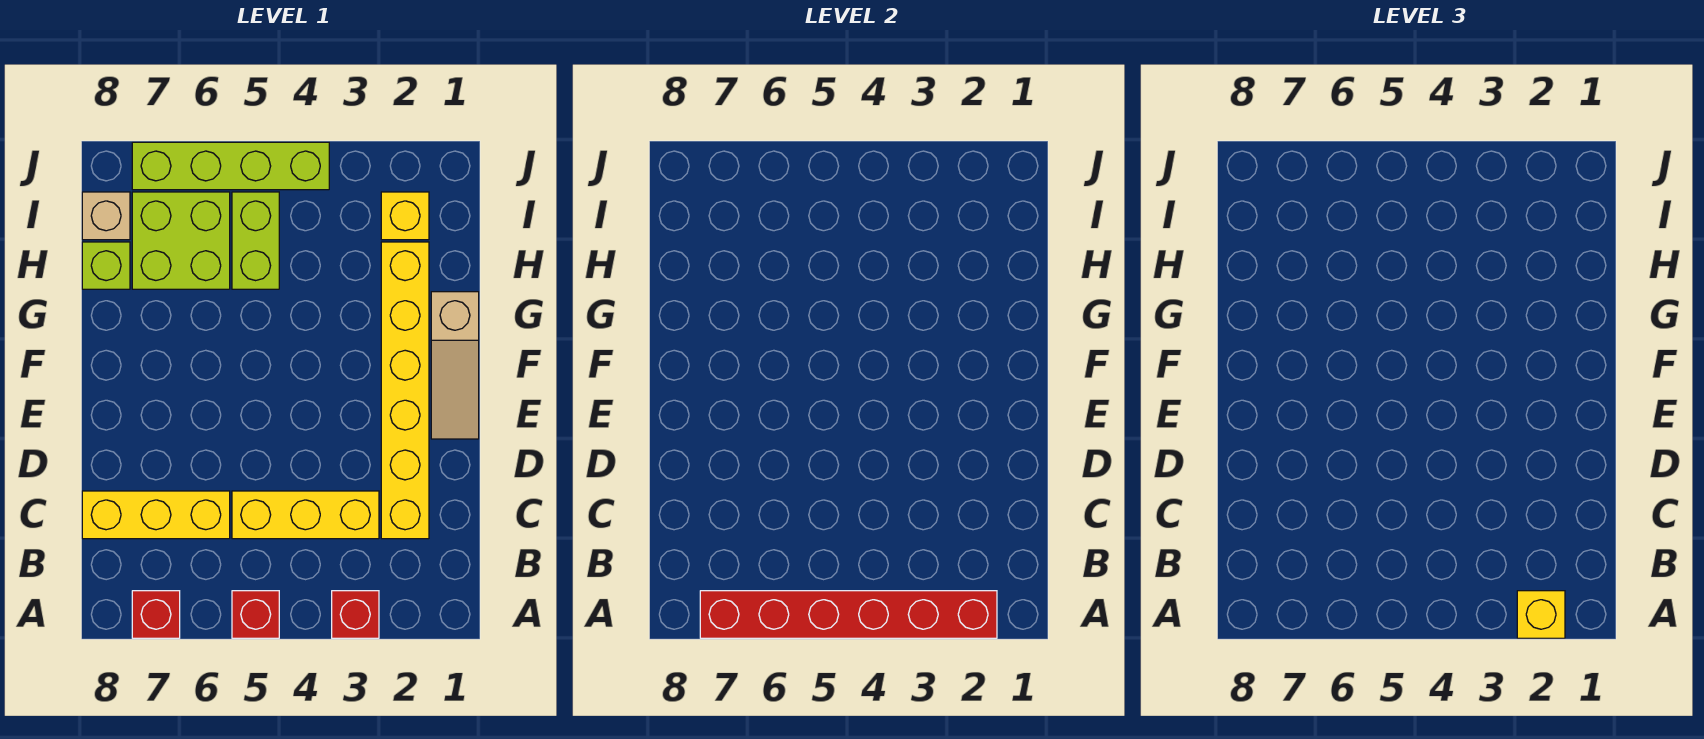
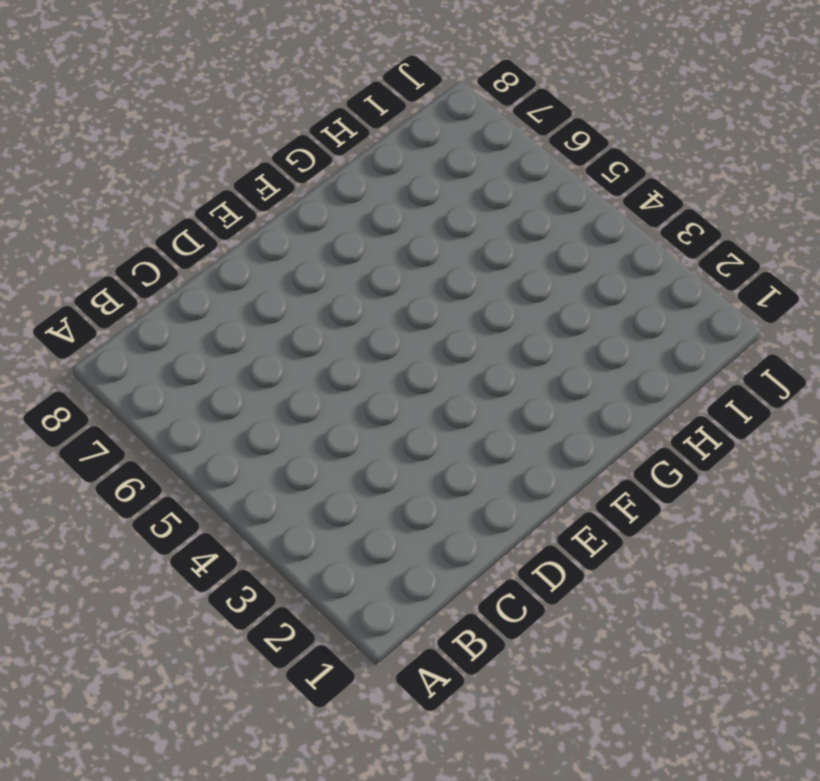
none -> red brick A3 level 1
none -> red brick A5 level 1
none -> red brick A7 level 1

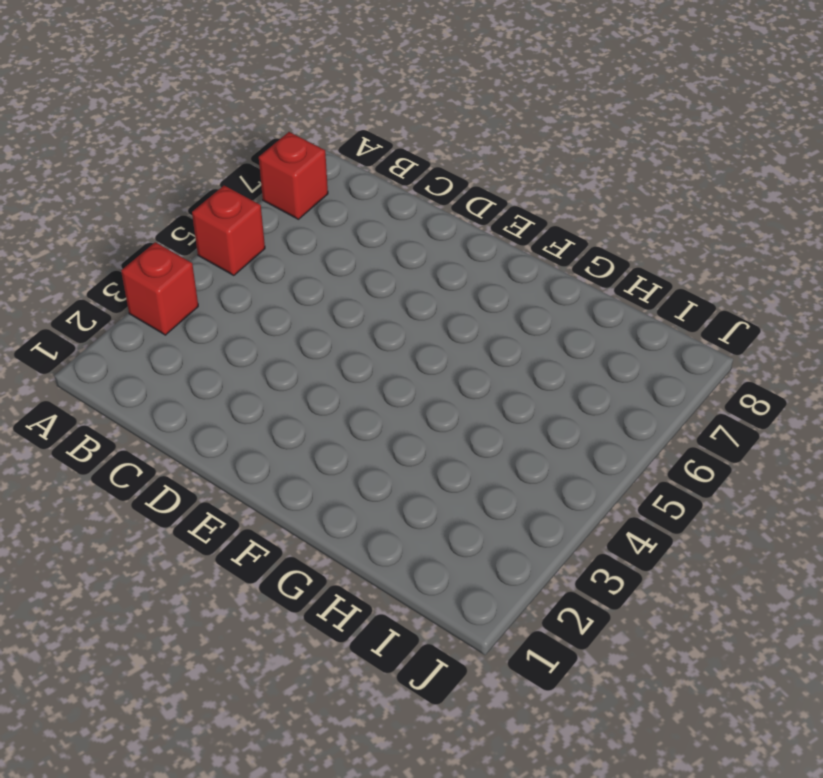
none -> yellow brick C2:H2 level 1
none -> yellow brick C3:C5 level 1
none -> yellow brick C6:C8 level 1

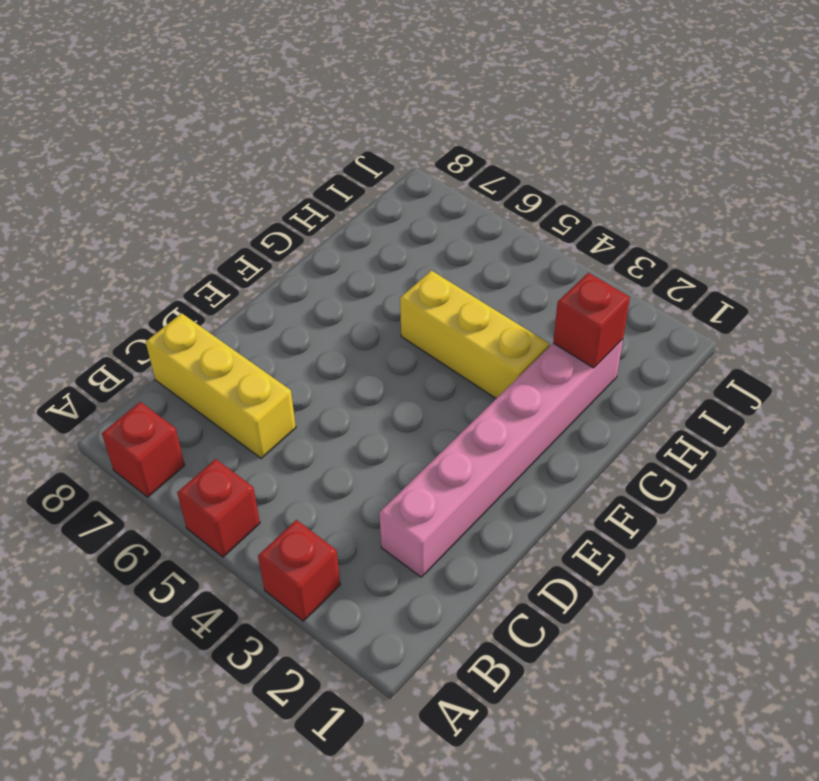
pink brick C2:H2 level 1 -> yellow brick C2:H2 level 1
yellow brick G3:G5 level 1 -> yellow brick C3:C5 level 1
red brick H2 level 2 -> none
none -> tan slope E1:G1 level 1 top G
none -> lime brick H5:I5 level 1
none -> lime brick H6:I7 level 1

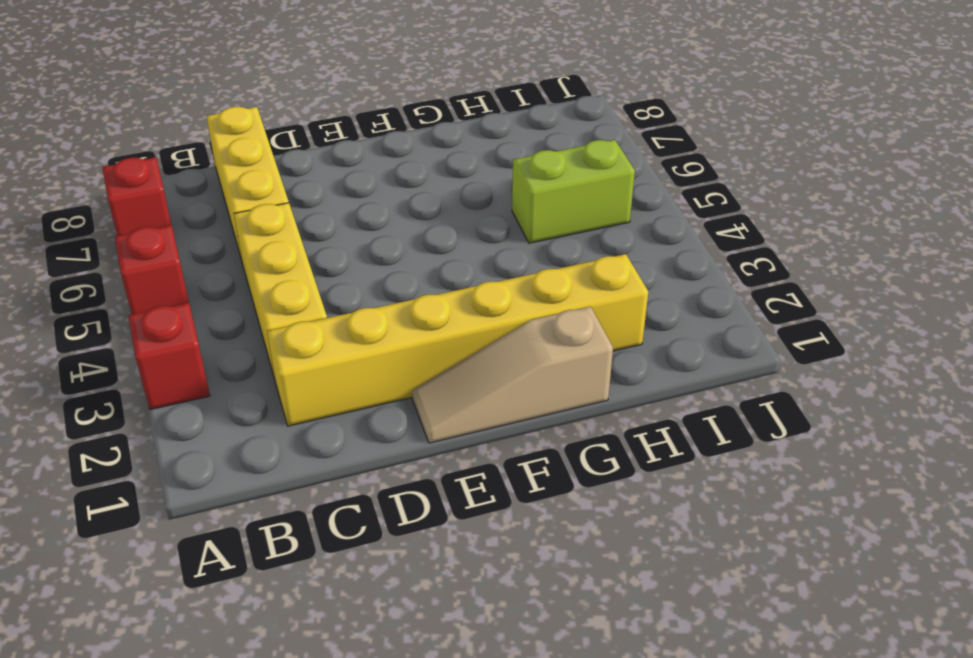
none -> lime brick H6:I7 level 1
none -> lime brick H8 level 1
none -> yellow brick I2 level 1

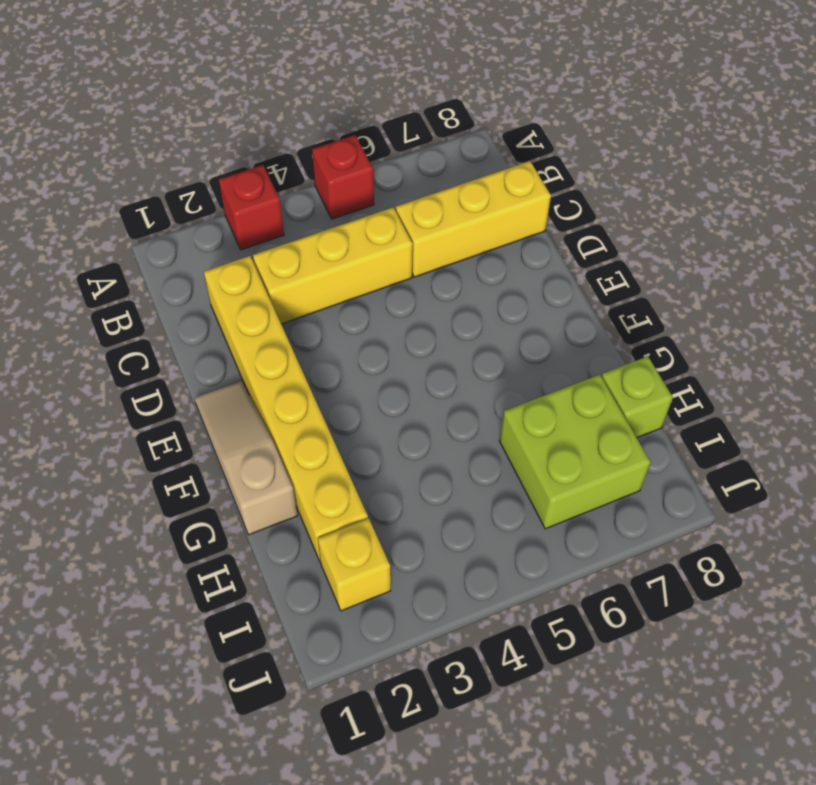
none -> red brick A7 level 1
none -> lime brick H5:I5 level 1
none -> tan brick I8 level 1

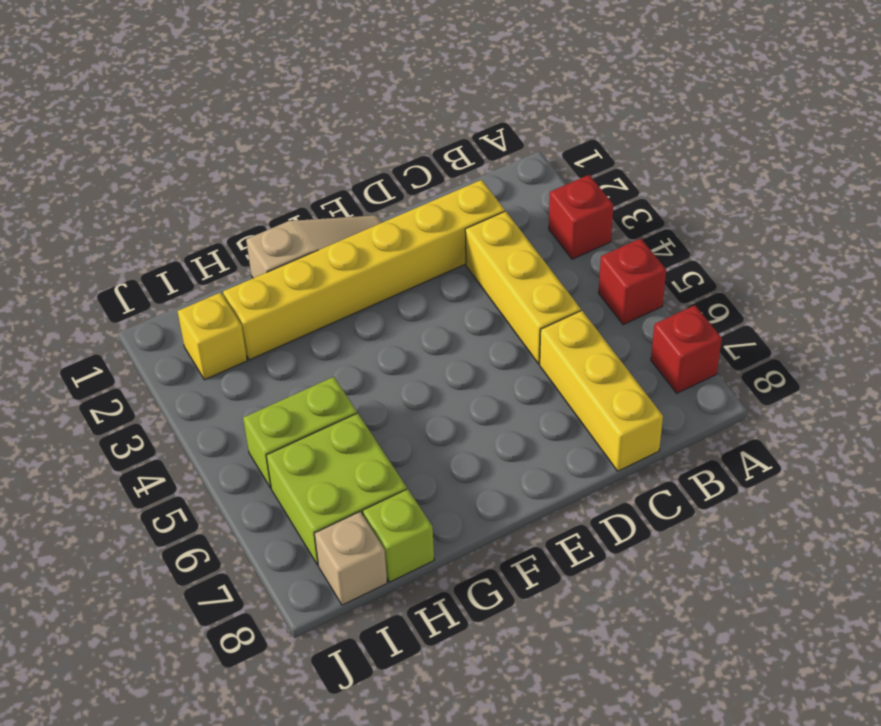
none -> lime brick J4:J7 level 1
none -> red brick A2:A7 level 2
none -> yellow brick A2 level 3

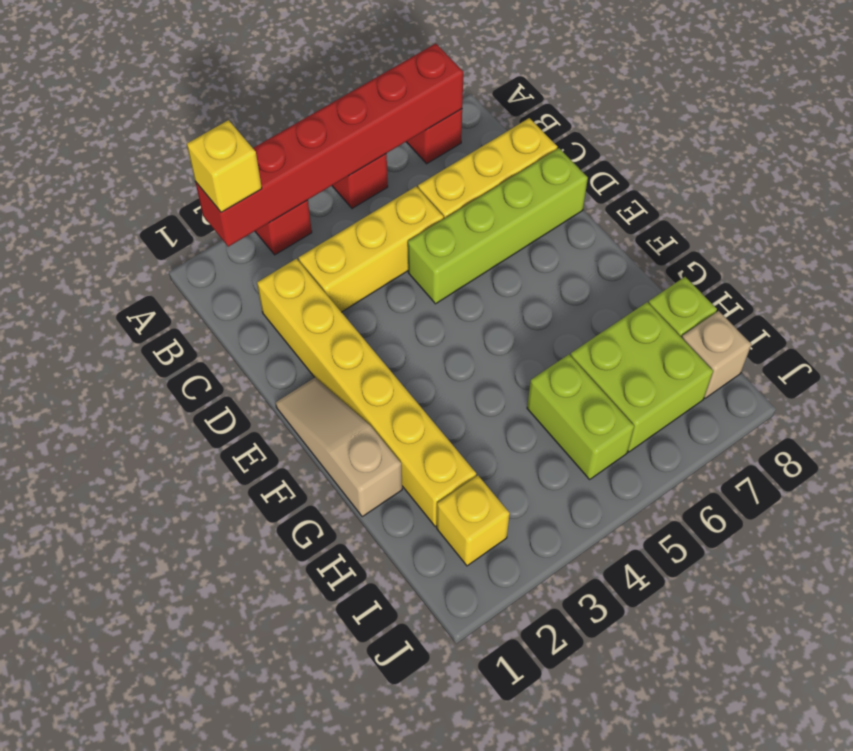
lime brick D5:D8 level 1 -> lime brick J4:J7 level 1

